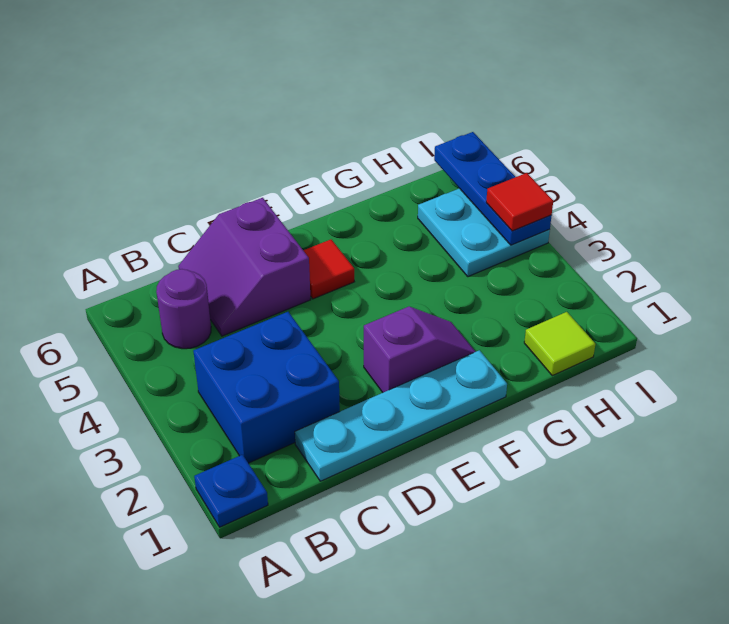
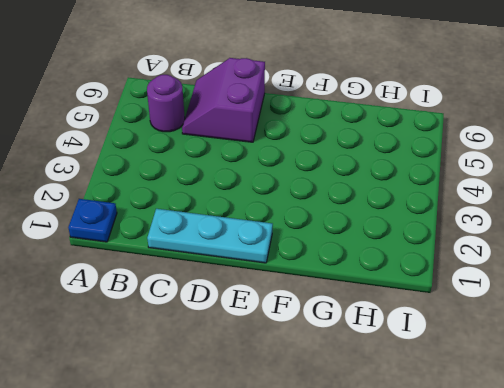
cyan plate C1:E1 level 1 -> cyan plate C1:F1 level 1
none -> blue brick B2:C3 level 1
none -> purple slope E2:F2 level 1 top E

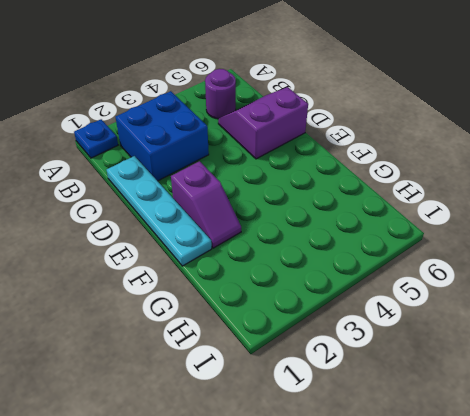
none -> red tile E5 level 1
none -> lime tile H1 level 1

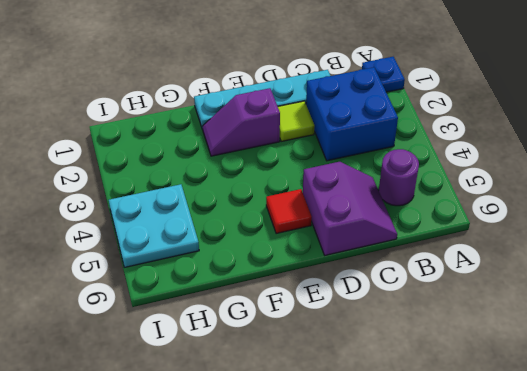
lime tile D2 level 1 -> lime tile H1 level 1
none -> blue plate I4:I6 level 2
none -> red tile I4 level 3

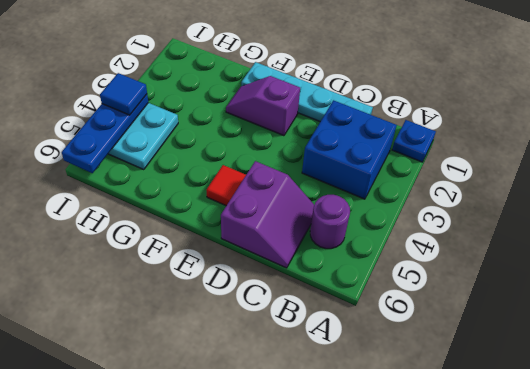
blue tile I4 level 3 -> red tile I4 level 3
none -> lime tile H1 level 1

